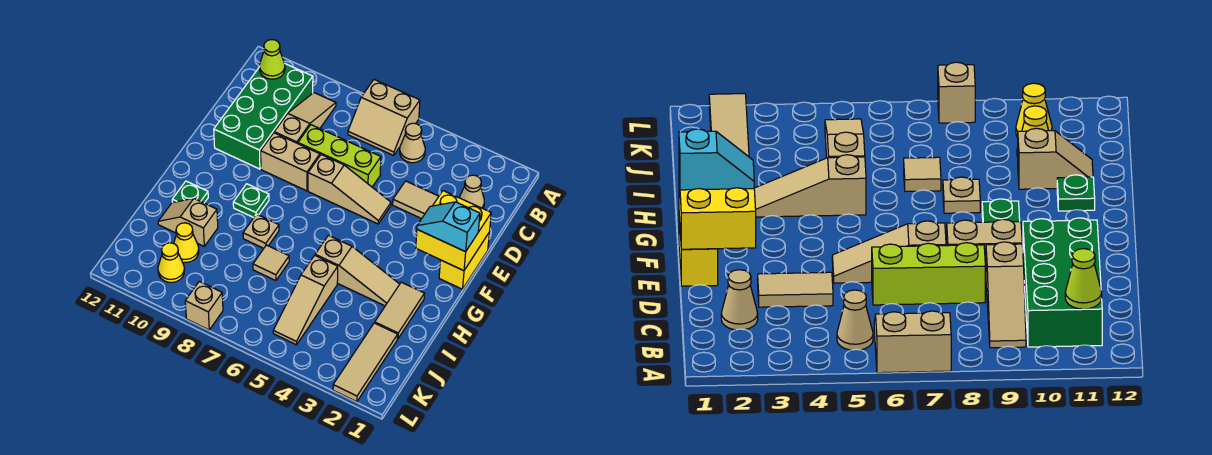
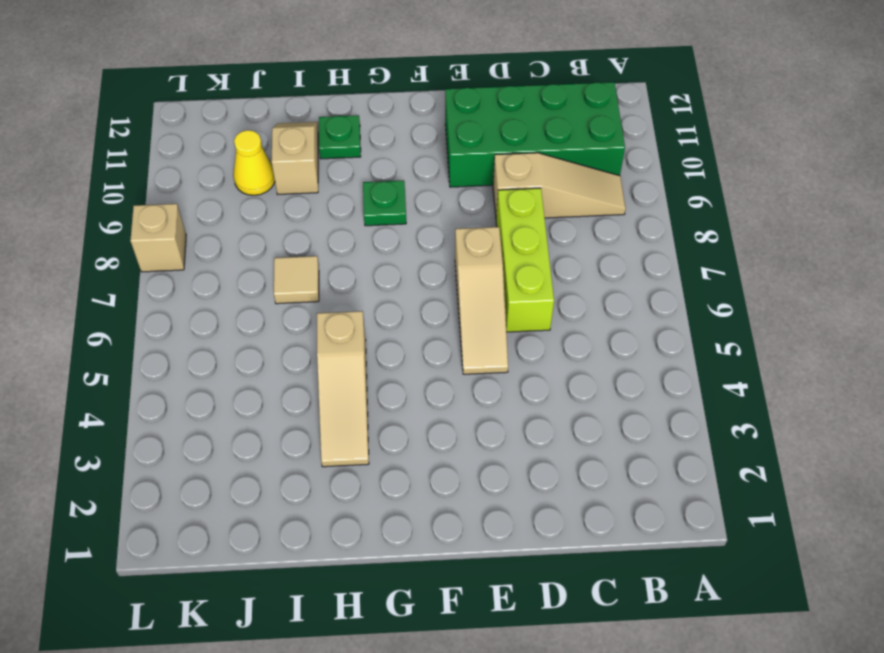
none -> tan slope A6:B7 level 1 top A
none -> tan cone B5 level 1
none -> tan cone C2 level 1

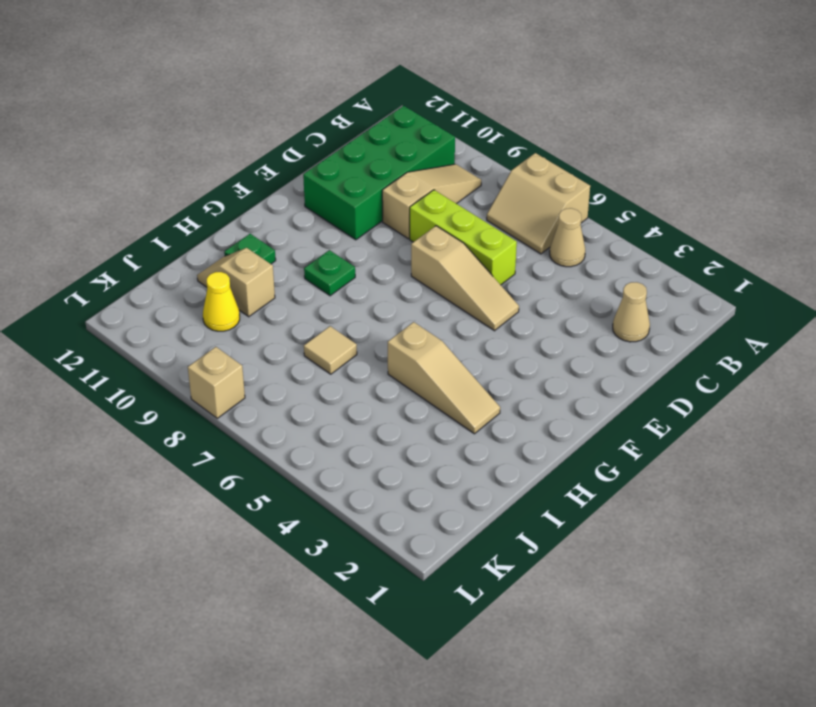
none -> tan tile D3:D4 level 1
none -> yellow brick E1:F1 level 1
none -> tan brick E8:E9 level 1

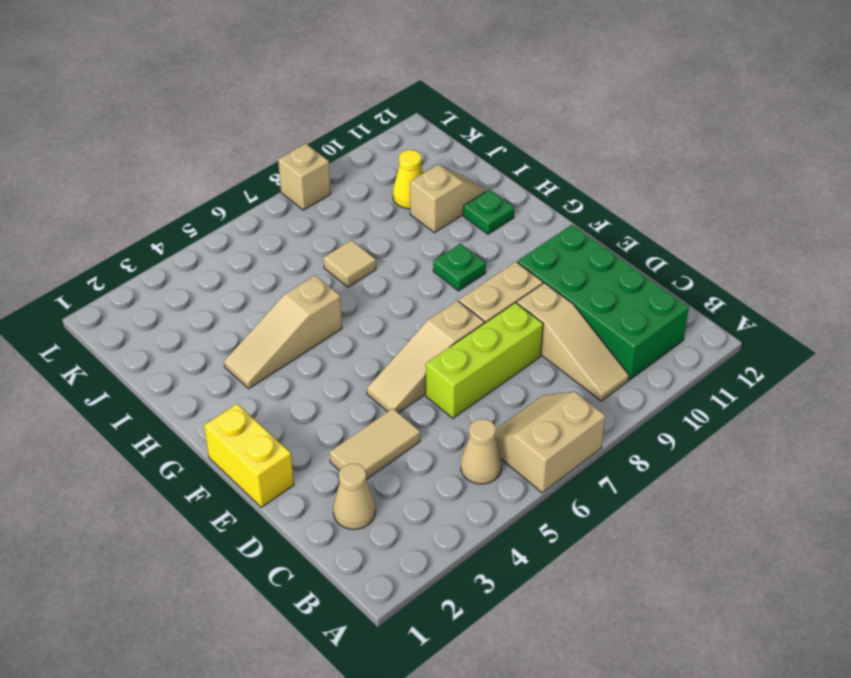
none -> tan tile H2:I2 level 1
none -> tan plate H8 level 1
none -> tan slope I5:K5 level 1 top I

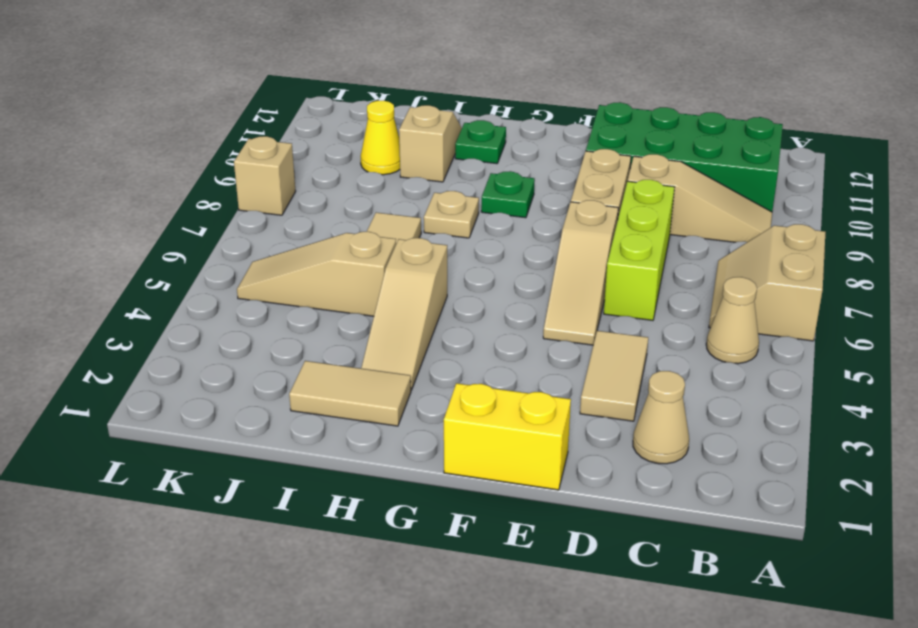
none -> tan tile J2:L2 level 1
none -> yellow cone K10 level 1
none -> lime cone B11 level 2

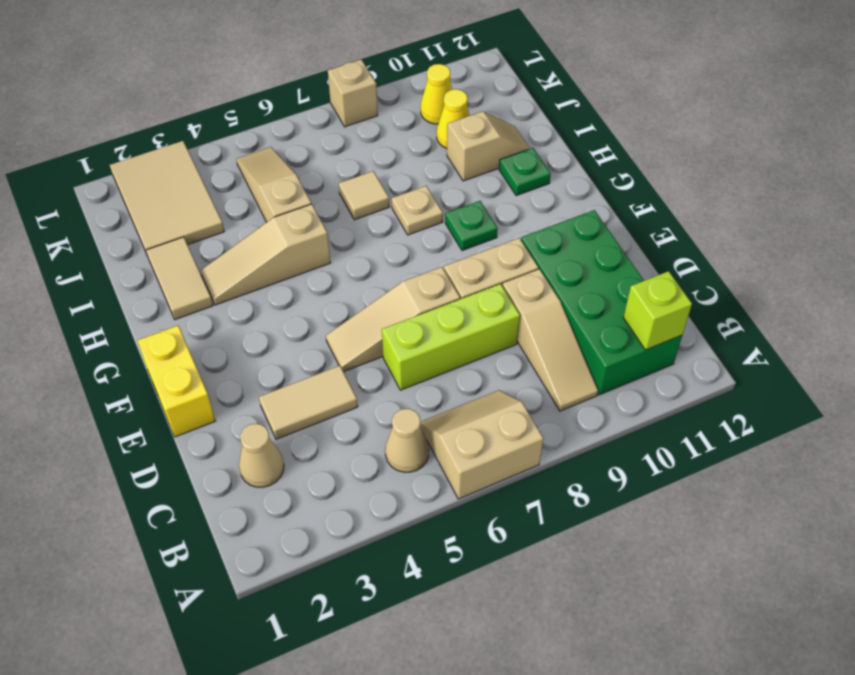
lime brick B11 level 2 -> lime cone B11 level 2
tan tile J2:L3 level 1 -> tan tile J2:L2 level 1
none -> yellow brick E1:F2 level 2
none -> cyan slope F1:F2 level 3 top 1

